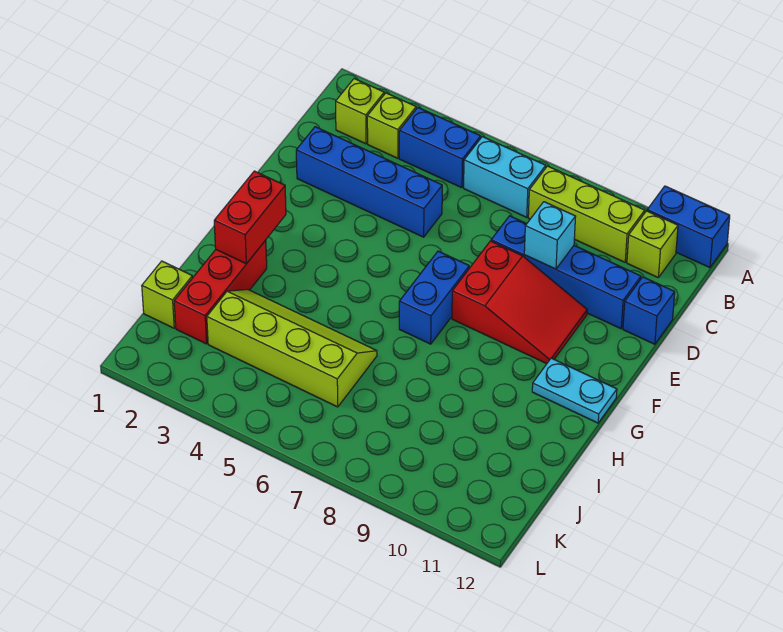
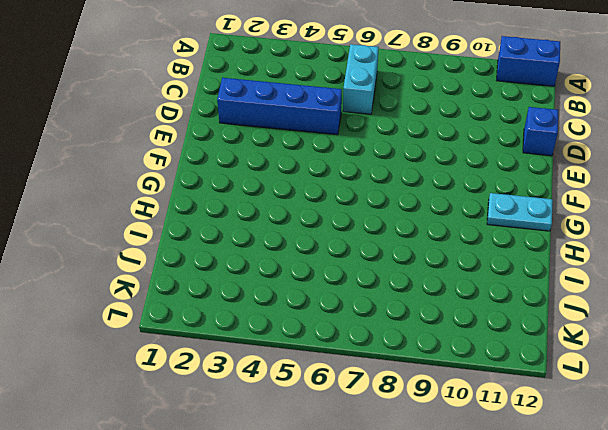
cyan brick B6:C6 level 1 -> cyan brick B6:B7 level 1
none -> lime brick B2 level 1
none -> lime brick B3 level 1
none -> blue brick B4:B5 level 1

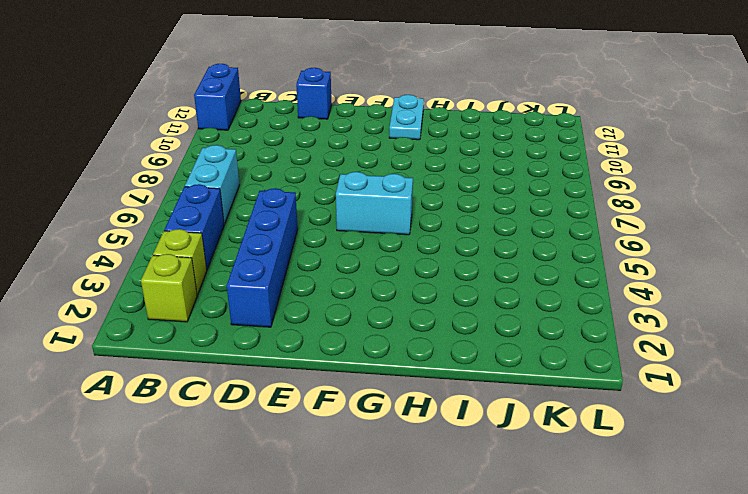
cyan brick F6:G6 level 1 -> none
none -> lime brick B8:B10 level 1
none -> lime brick B11 level 1
none -> blue brick D8:D11 level 1

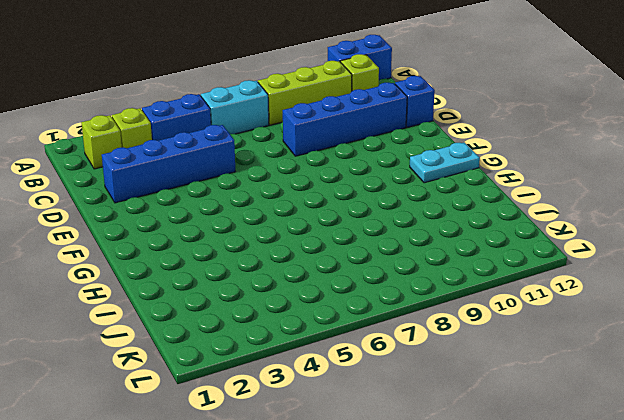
none -> red slope E8:F10 level 1 top 8
none -> blue brick F7:G7 level 1
none -> red brick H2:J2 level 1

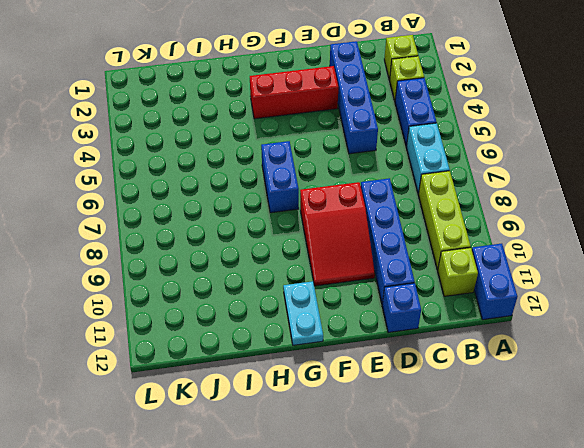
red brick E3:G3 level 1 -> red brick H2:J2 level 1
blue brick G6:G7 level 1 -> blue brick F7:G7 level 1
none -> lime slope I3:J6 level 1 top J
none -> lime brick J1 level 1
none -> cyan brick D9 level 2

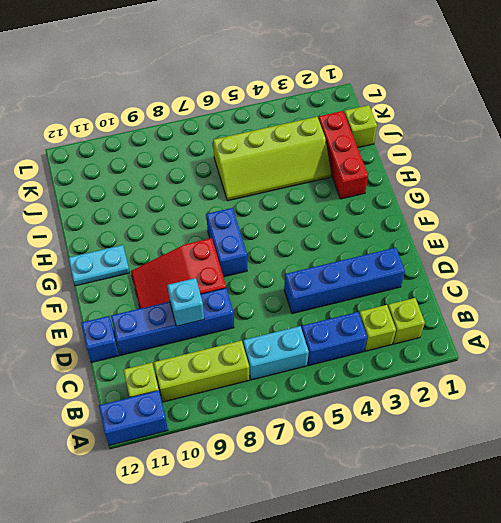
none -> red brick G2:H2 level 2

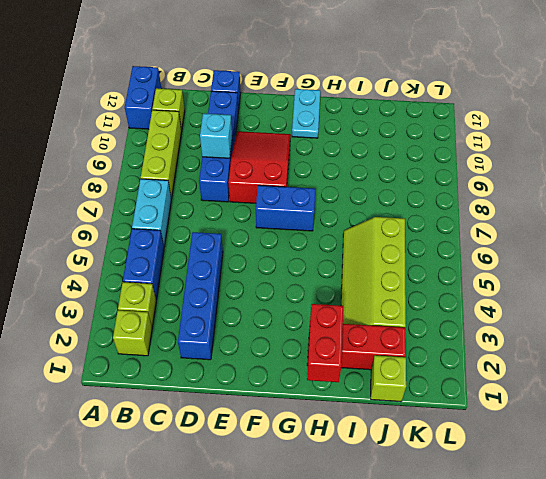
red brick H1:H2 level 2 -> red brick G2:H2 level 2

